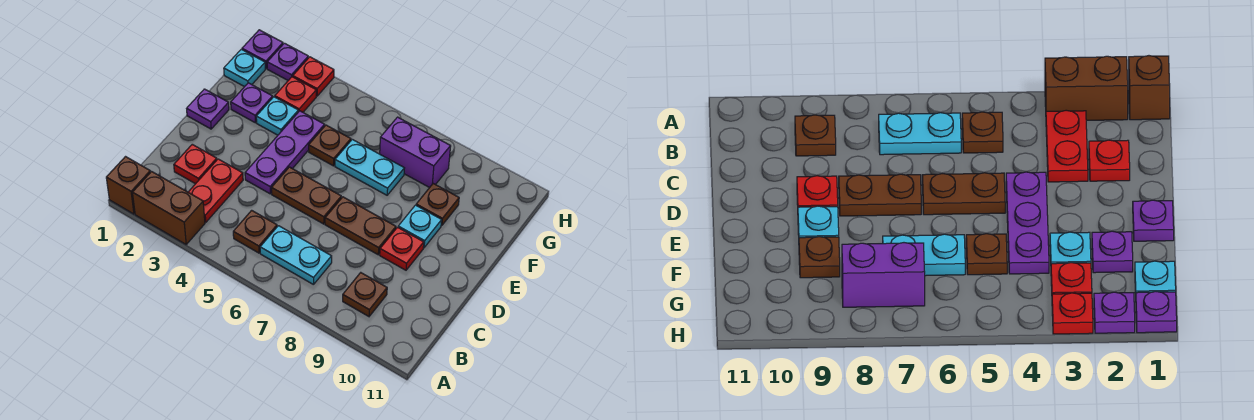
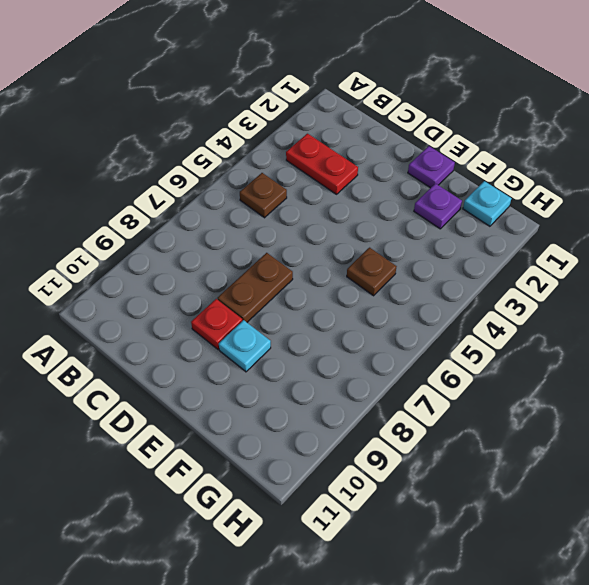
none -> brown brick A1 level 1
none -> brown brick A2:A3 level 1
none -> cyan plate B6:B7 level 1

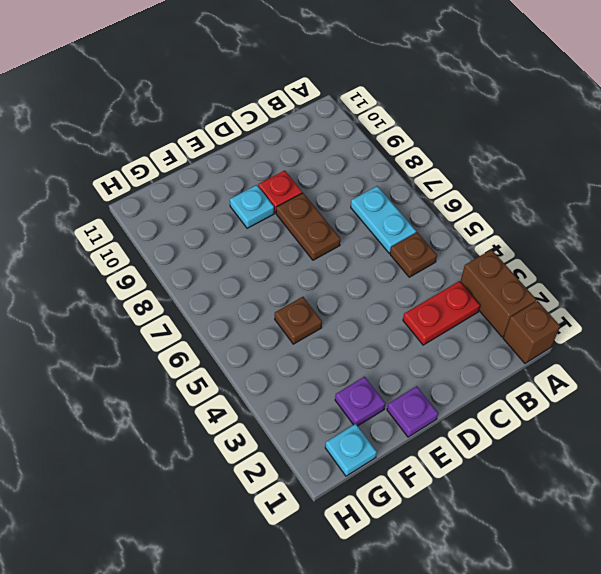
none -> brown plate B9 level 1
none -> red plate C2 level 1
none -> purple plate D4:F4 level 1

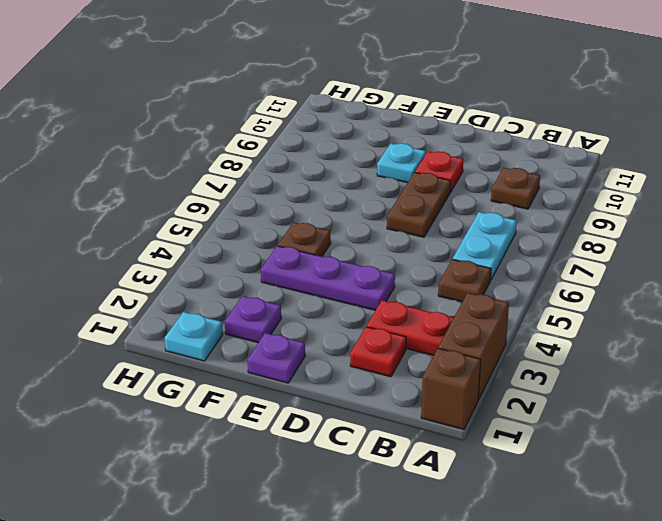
none -> brown plate D5:D6 level 1
none -> cyan plate F3 level 1
none -> cyan plate F6:F7 level 1

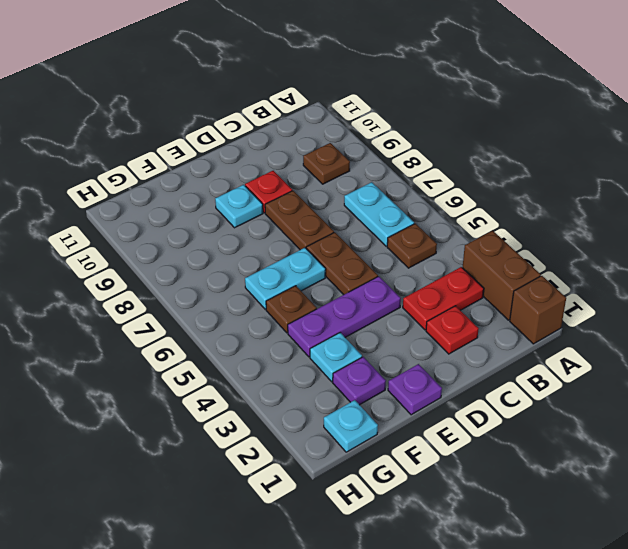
cyan plate E6:F6 level 1 -> cyan plate F6:F7 level 1
none -> brown plate F9 level 1
none -> red plate G3 level 1
none -> purple brick G7:G8 level 1

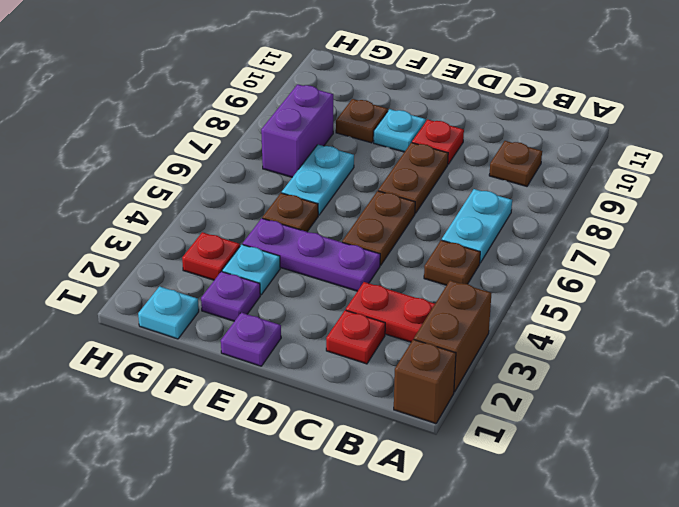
none -> purple plate H1 level 1
none -> purple plate H2 level 1
none -> red plate H3 level 1

